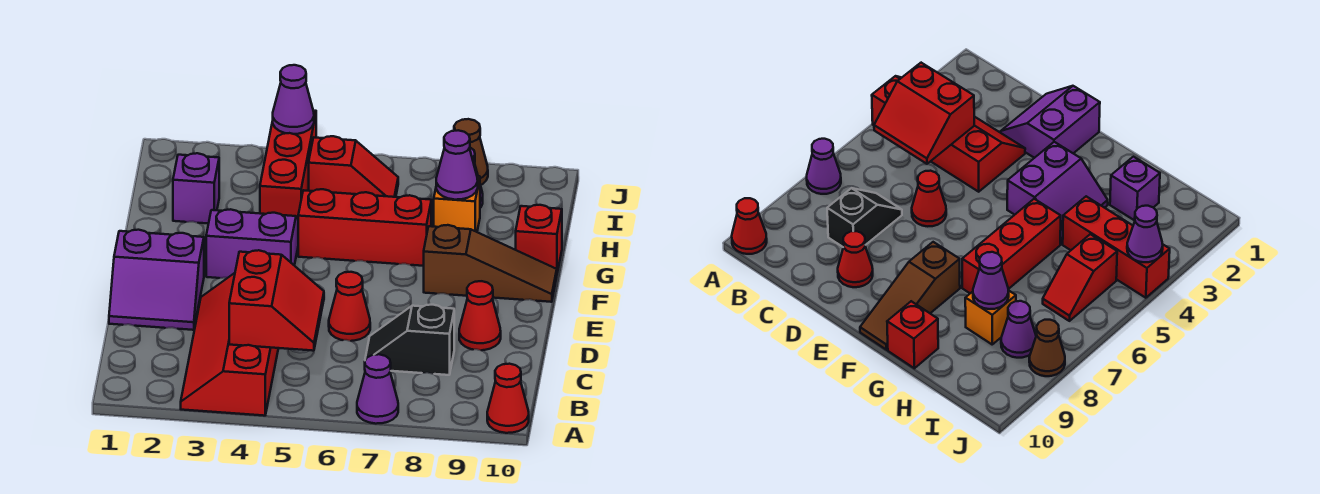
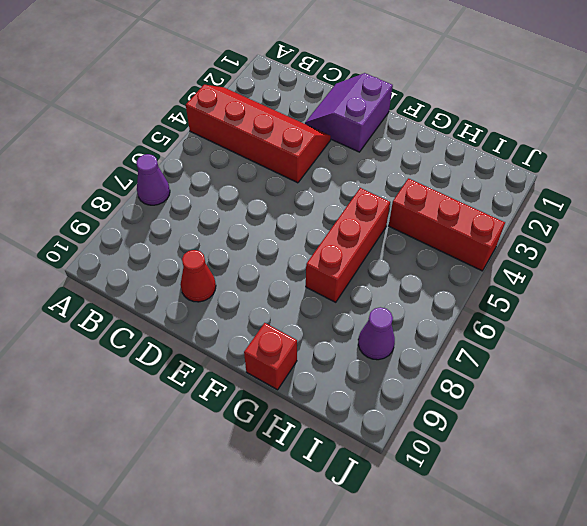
none -> red cone A10 level 1
none -> black slope C7:C8 level 1 top 8
none -> red cone D6 level 1

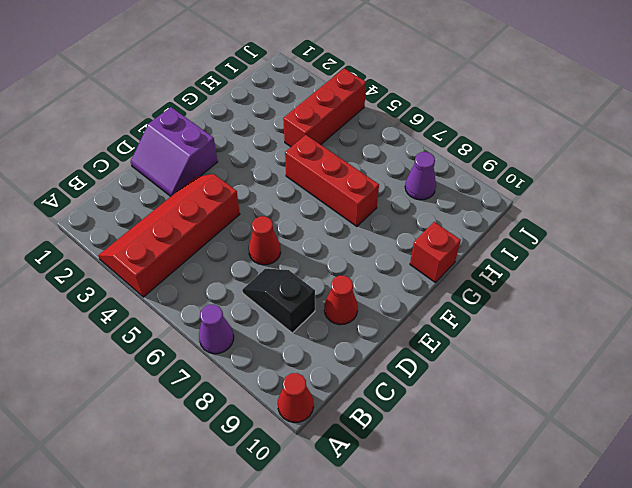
none -> purple slope F3:G4 level 1 top F
none -> brown slope F8:F10 level 1 top 8
none -> purple brick H2 level 1

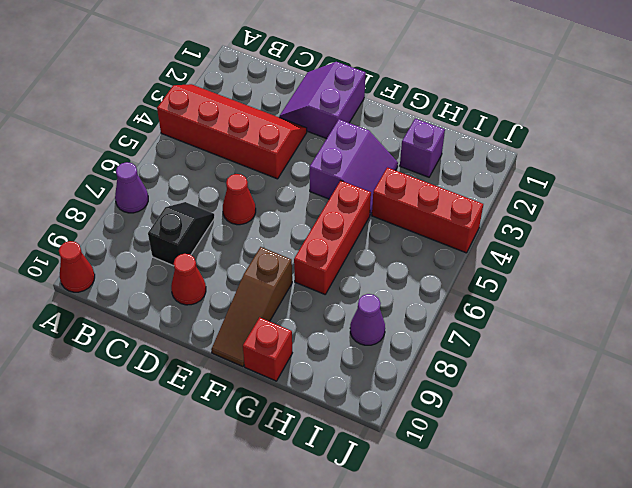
none -> orange brick H8 level 1
none -> red slope I5:I6 level 1 top 5
none -> brown cone J8 level 1

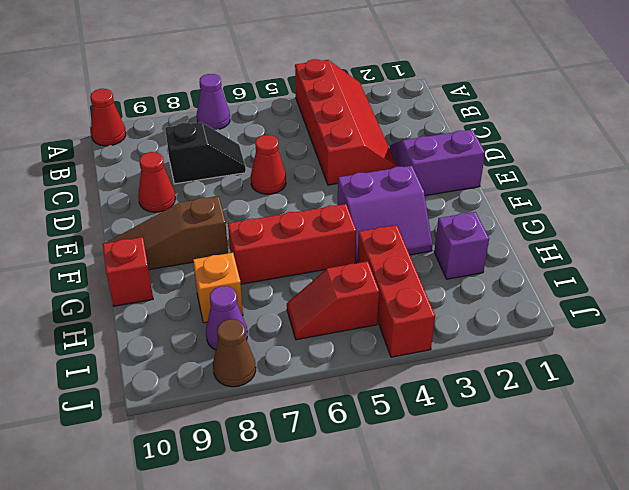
none -> red slope B4:C5 level 2 top 4
none -> purple cone H8 level 2
none -> purple cone J4 level 2

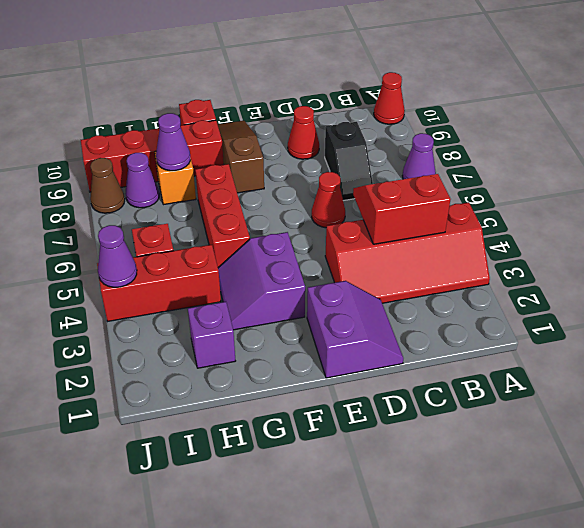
red brick G9:J9 level 1 -> none

